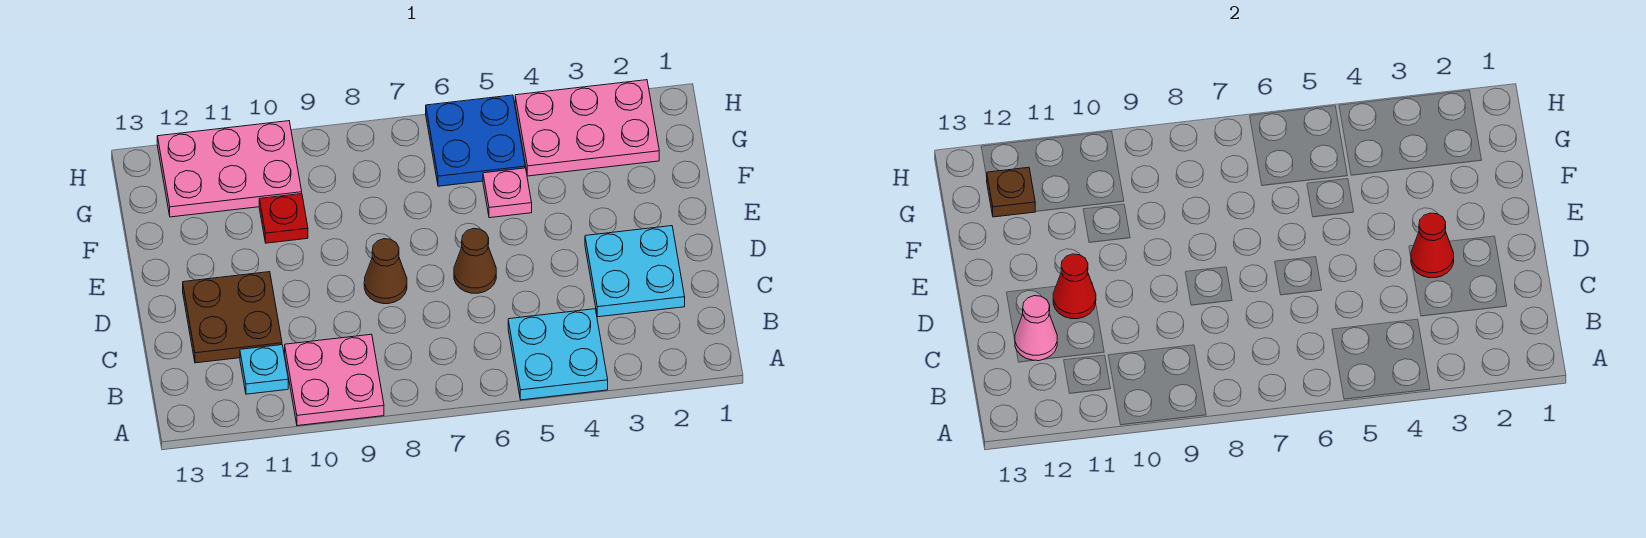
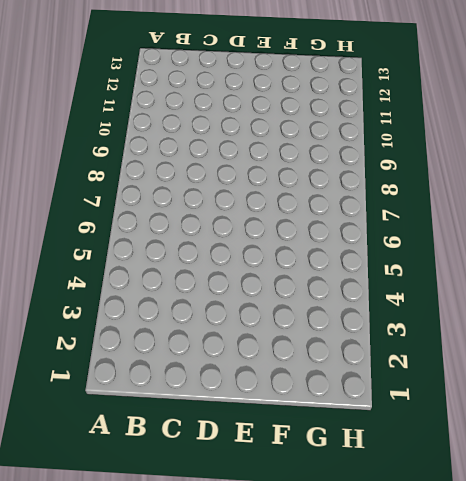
none -> cyan plate A4:B5 level 1
none -> pink plate A9:B10 level 1
none -> cyan plate B11 level 1

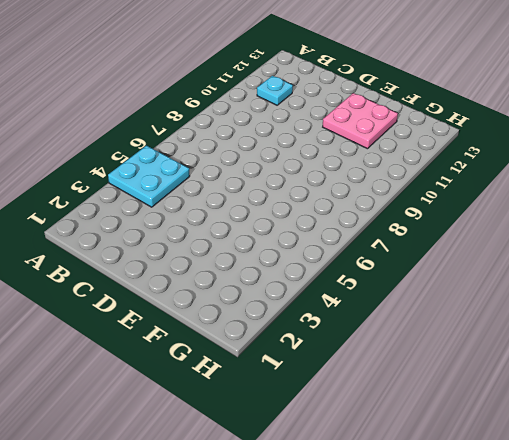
pink plate E11:F12 level 1 -> pink plate A9:B10 level 1
none -> cyan plate C2:D3 level 1
none -> brown plate C11:D12 level 1
none -> brown cone D6 level 1

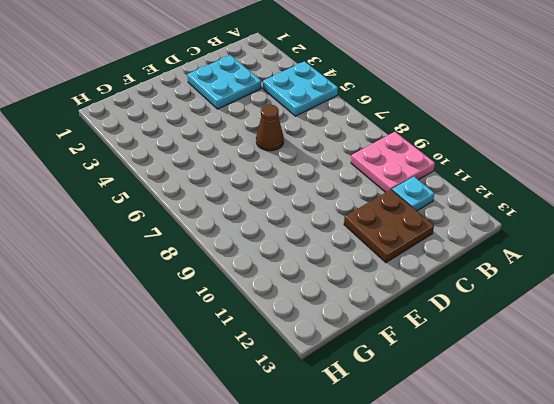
none -> brown cone D8 level 1
none -> pink plate F5 level 1
none -> red plate F10 level 1

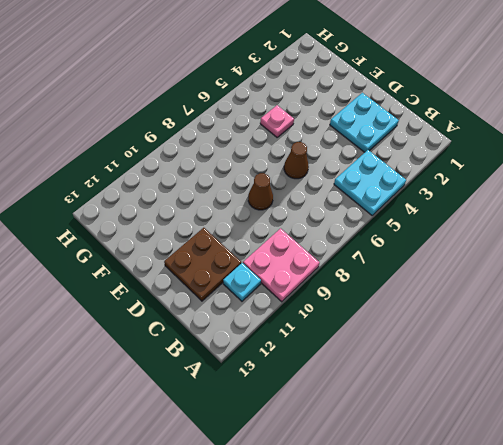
none -> red plate F10 level 1
none -> pink plate G2:H4 level 1
none -> blue plate G5:H6 level 1

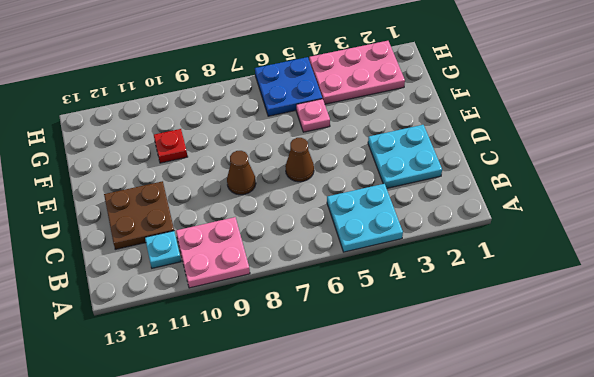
none -> pink plate G10:H12 level 1
none -> pink cone C12 level 2
none -> red cone D3 level 2

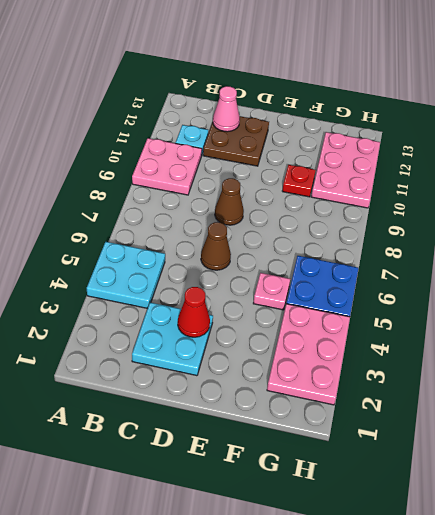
none -> red cone D11 level 2
none -> brown plate G12 level 2

